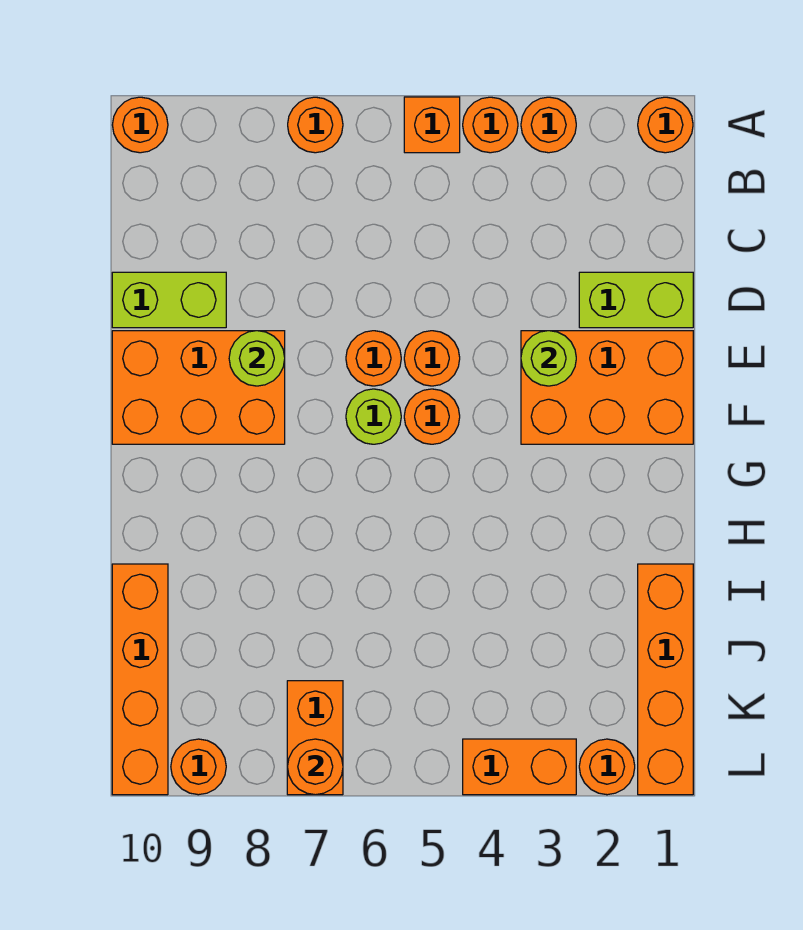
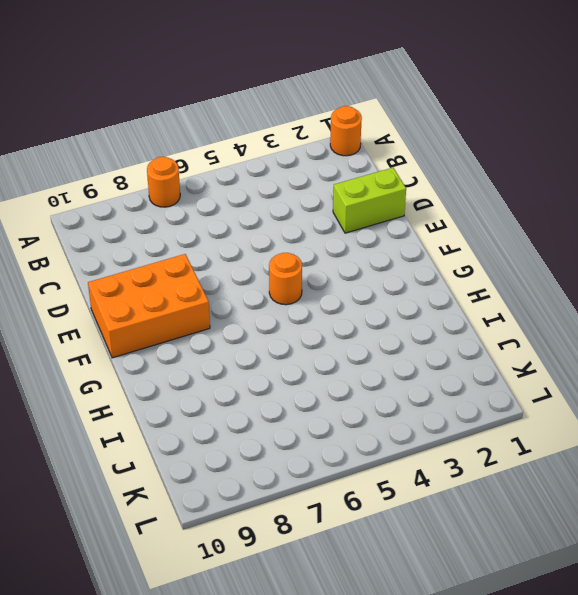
none -> orange round brick A3 level 1
none -> orange round brick A4 level 1
none -> orange brick A5 level 1

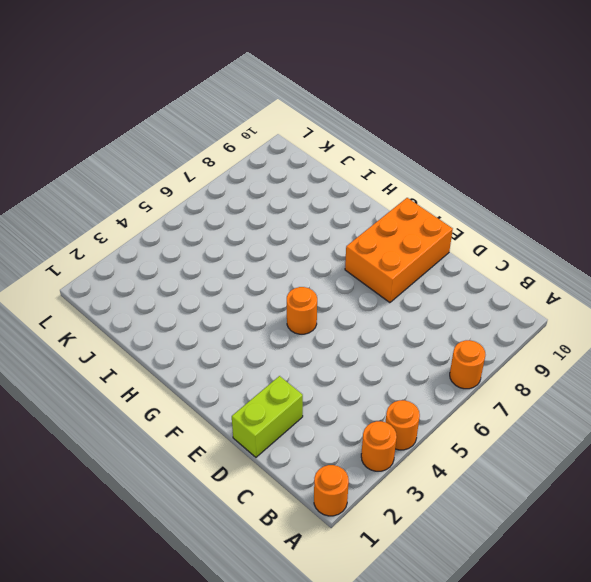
none -> orange brick A5 level 1
none -> orange round brick A10 level 1
none -> lime brick D9:D10 level 1

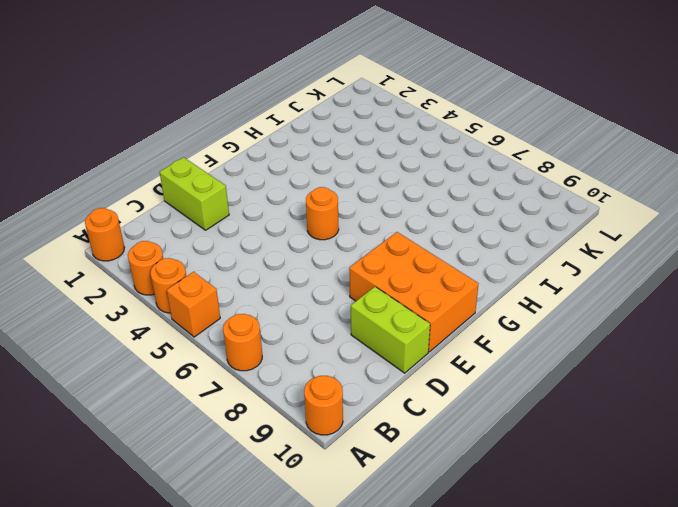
none -> orange brick E1:F3 level 1
none -> orange round brick E5 level 1
none -> orange round brick E6 level 1

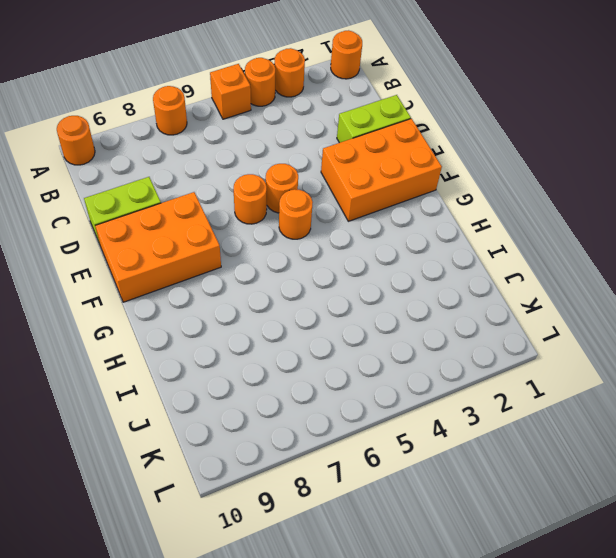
none -> lime round brick F6 level 1
none -> orange brick I1:L1 level 1
none -> orange brick I10:L10 level 1

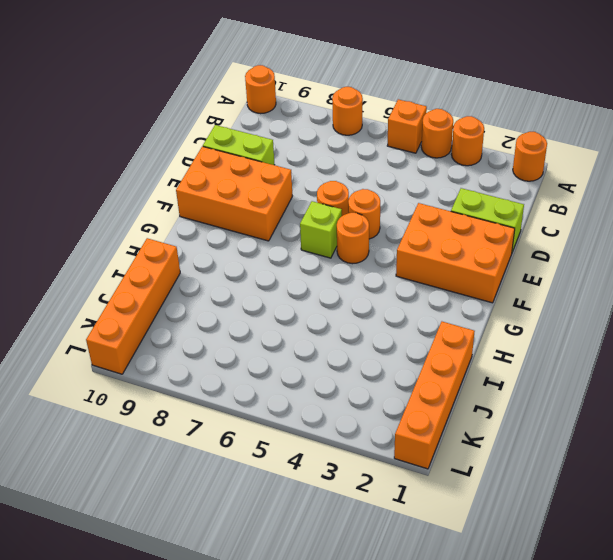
lime brick F6 level 1 -> lime round brick F6 level 1
none -> orange brick K7:L7 level 1
none -> orange round brick L2 level 1
none -> orange brick L3:L4 level 1

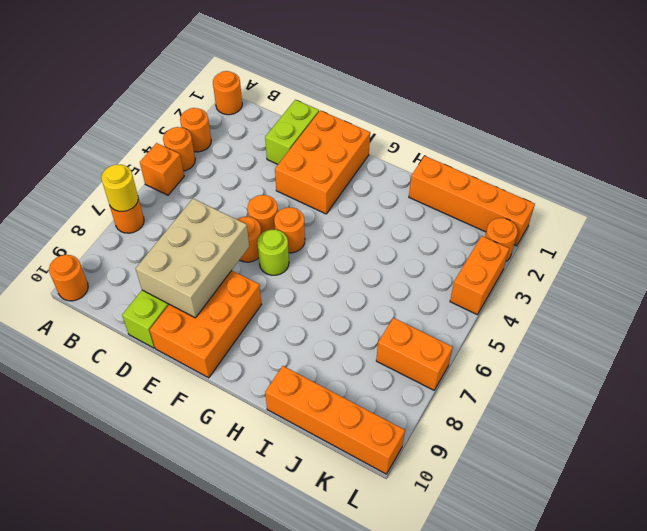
yellow round brick A7 level 2 -> none
tan brick D7:E9 level 2 -> lime round brick E8 level 2
none -> orange round brick L9 level 1
none -> lime round brick E3 level 2
none -> orange round brick L7 level 2

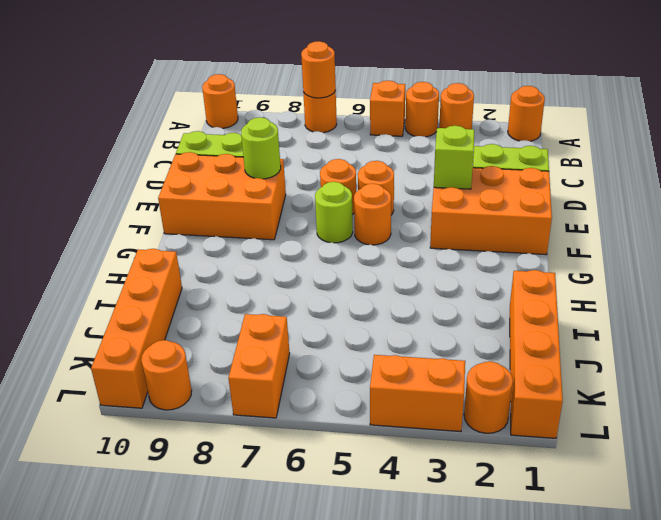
orange round brick A7 level 2 -> orange round brick L7 level 2
lime brick E3 level 2 -> lime round brick E3 level 2

